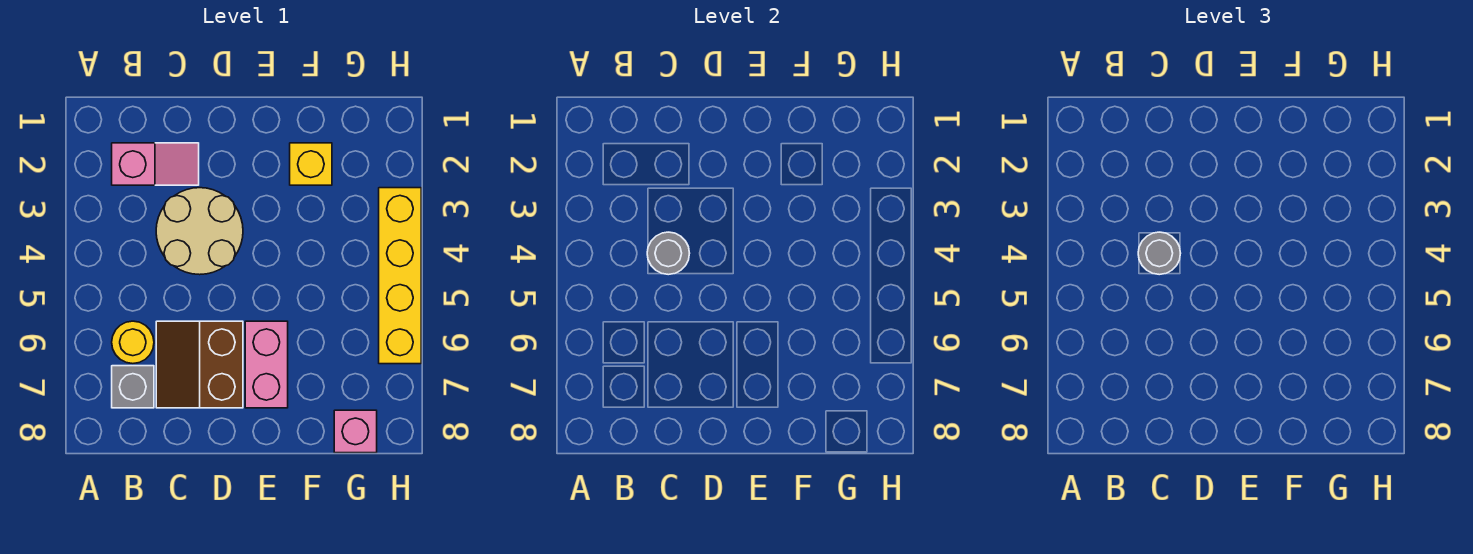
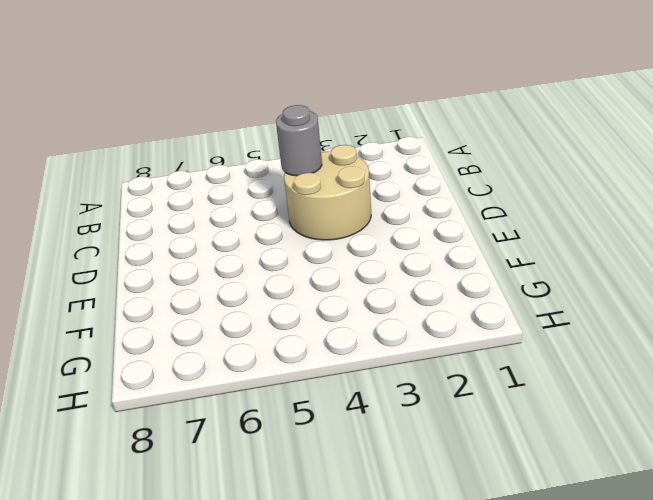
none -> pink slope B2:C2 level 1 top B
none -> yellow round brick B6 level 1

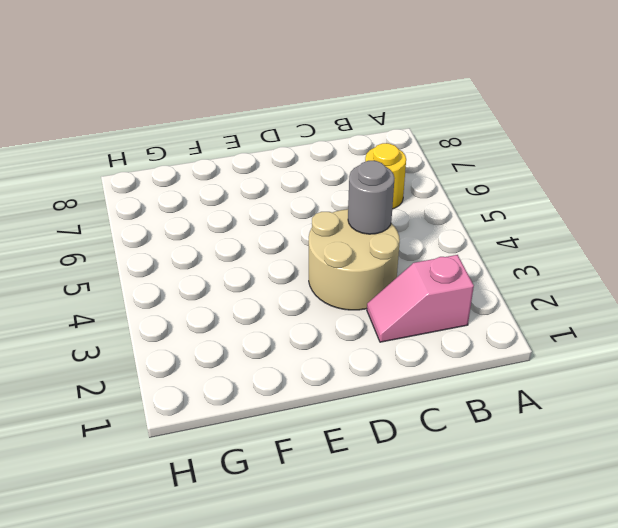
none -> grey brick B7 level 1
none -> brown slope C6:D7 level 1 top D

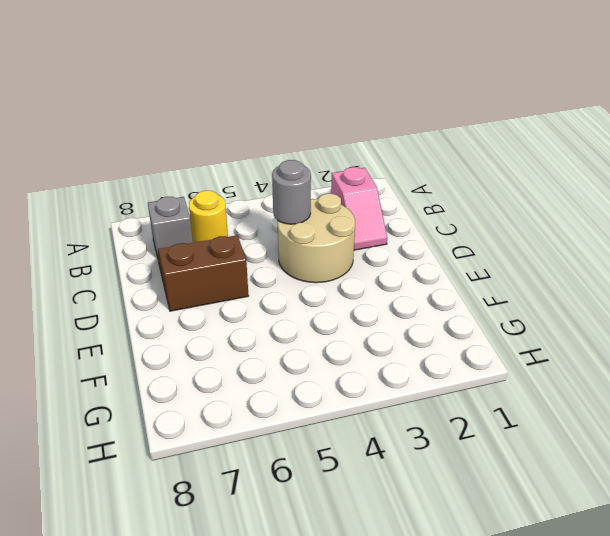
none -> pink brick E6:E7 level 1
none -> yellow brick F2 level 1

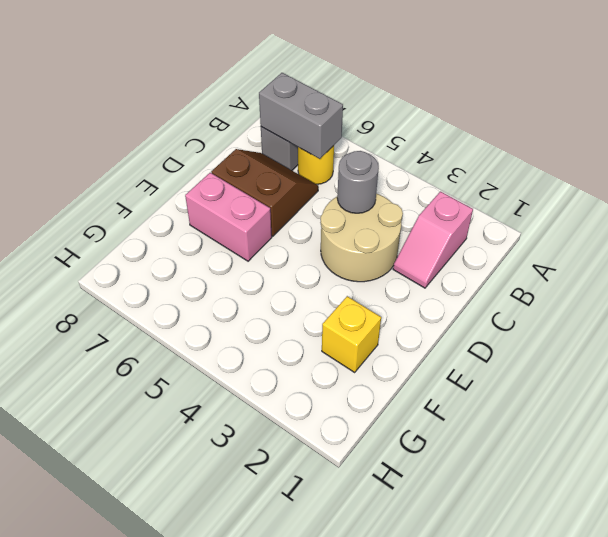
grey brick B6:B7 level 2 -> none
none -> pink brick G8 level 1
none -> yellow brick H3:H6 level 1

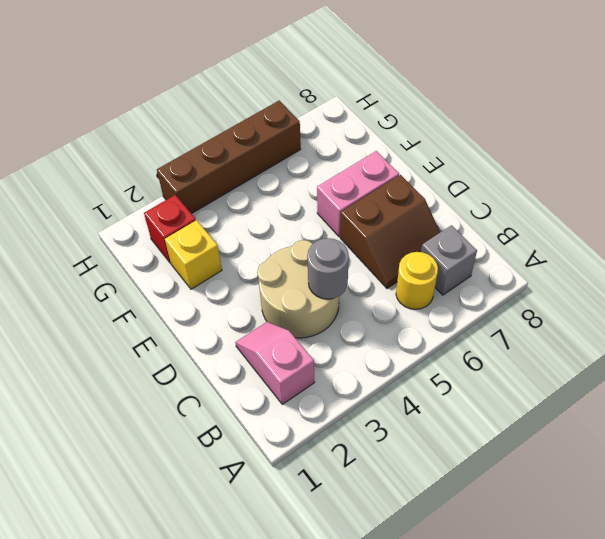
red brick G2 level 1 -> none
brown brick H3:H6 level 1 -> yellow brick H3:H6 level 1
none -> pink brick G8 level 1
none -> grey round brick C4 level 3

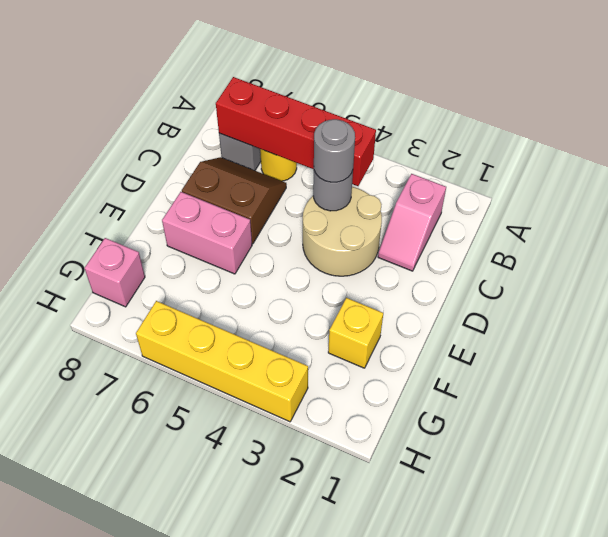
red brick B4:B7 level 2 -> none

